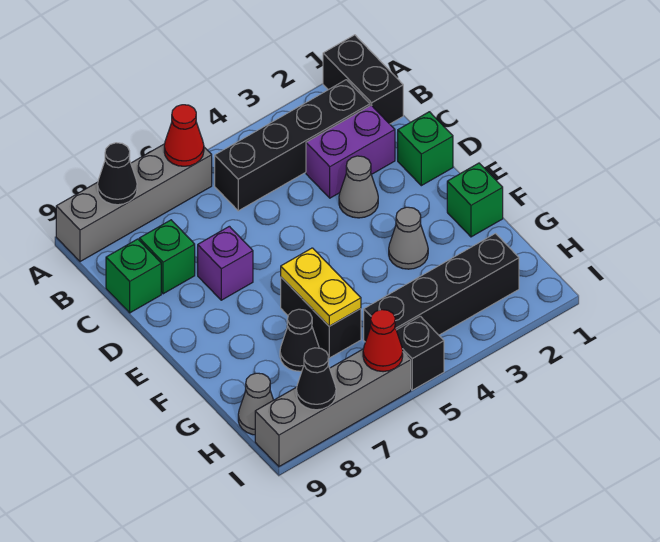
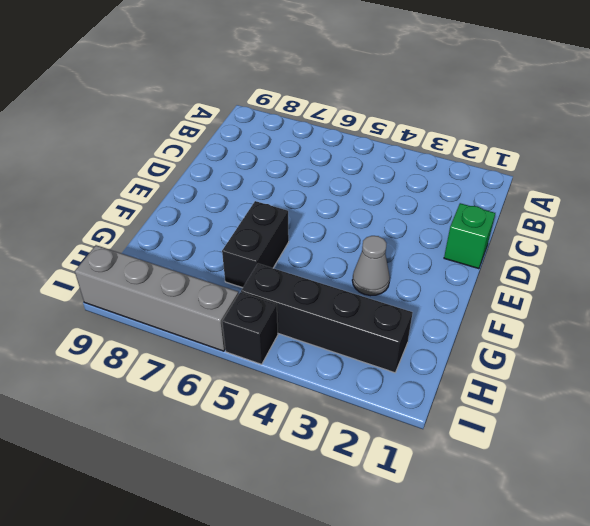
none -> black brick A1:B1 level 1
none -> grey brick A6:A9 level 1
none -> black brick B2:B5 level 1

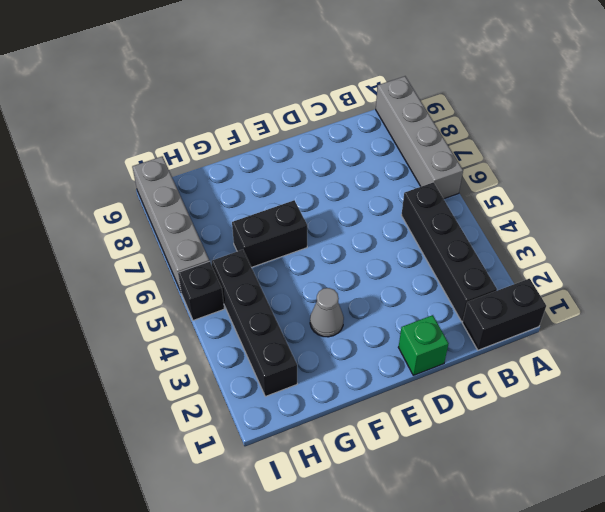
none -> purple brick C2:C3 level 1
none -> green brick C8 level 1
none -> green brick C9 level 1

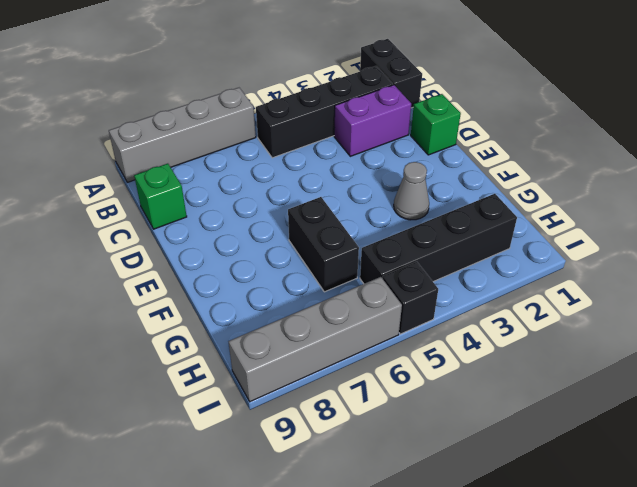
none -> green brick C8 level 1
none -> grey cone D3 level 1
none -> purple brick D7 level 1

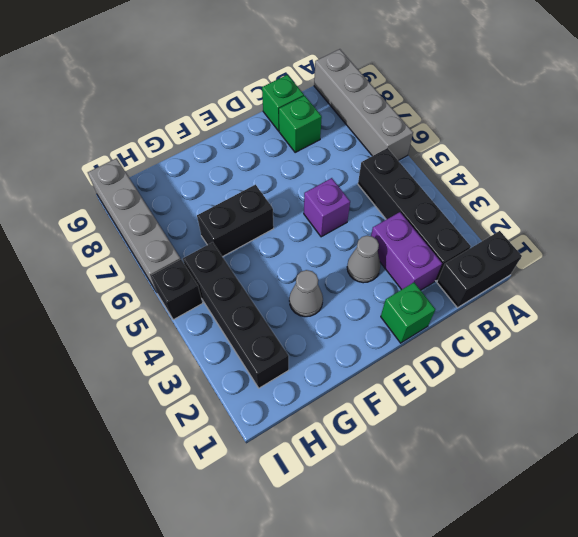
purple brick D5 level 1 -> purple brick D7 level 1
none -> green brick F1 level 1
none -> black cone G7 level 1
none -> grey cone H9 level 1

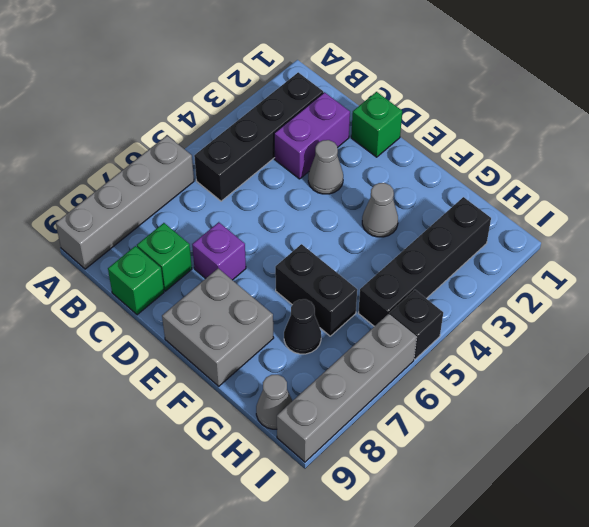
grey brick E8:F9 level 1 -> none
none -> black brick A1:B1 level 1
none -> green brick F1 level 1
none -> red cone A6 level 2

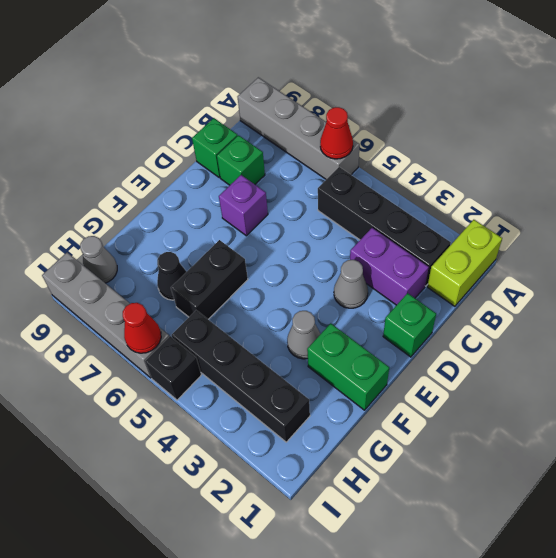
lime brick A1:B1 level 1 -> black brick A1:B1 level 1
green brick F1:F2 level 1 -> green brick F1 level 1
none -> black cone A8 level 2
none -> yellow plate F6:G6 level 2
none -> black cone I8 level 2

